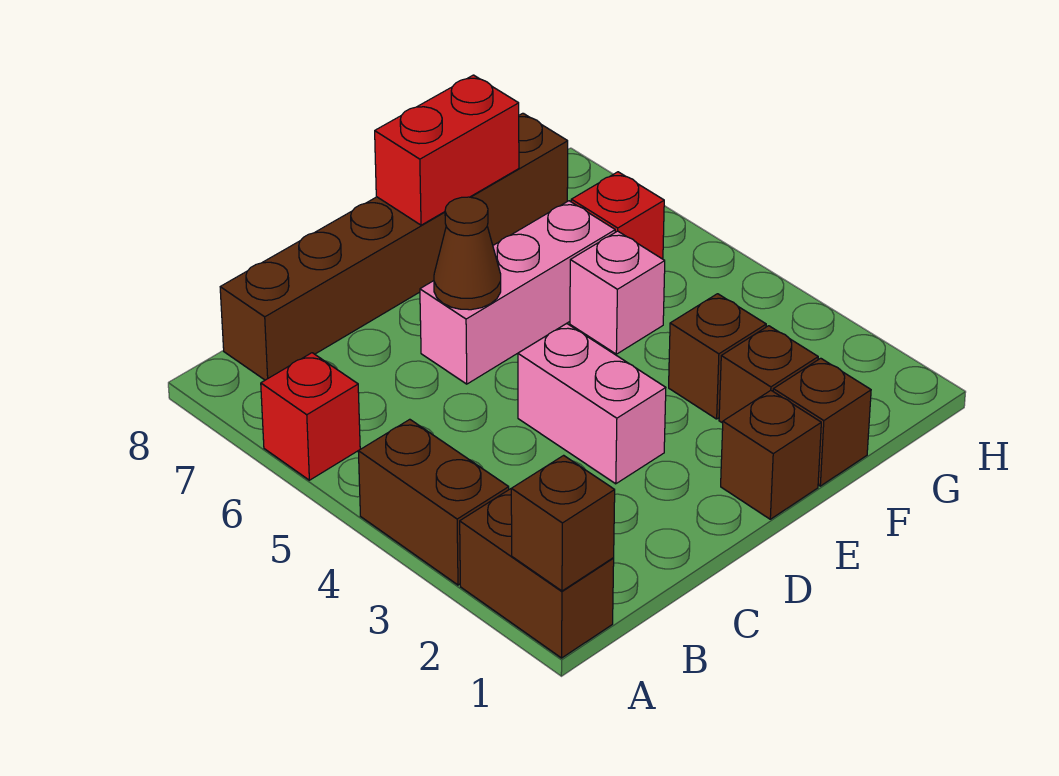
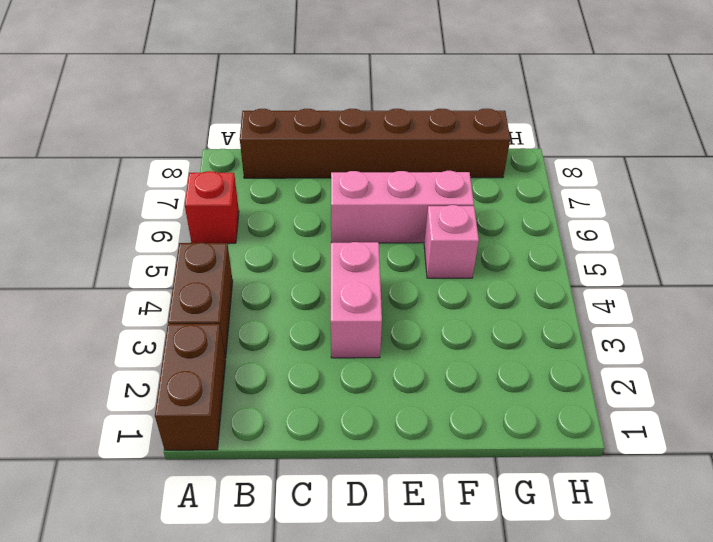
none -> brown brick E1 level 1
none -> brown brick F1 level 1
none -> brown brick F2 level 1

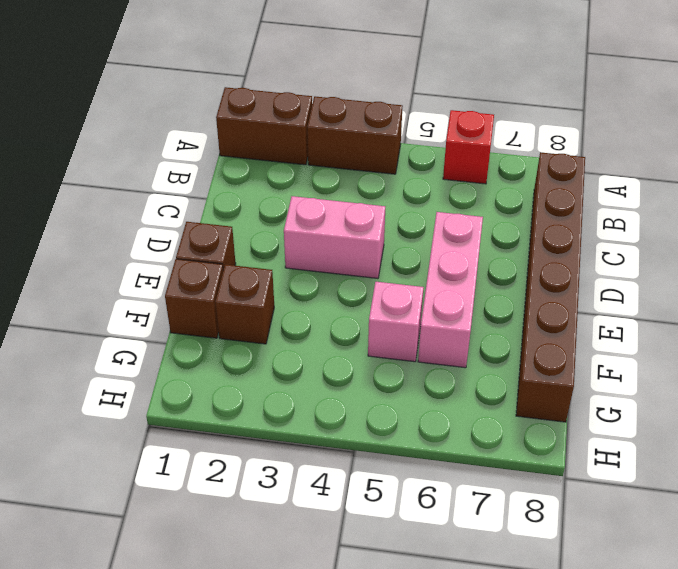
none -> brown brick F3 level 1
none -> red brick G6 level 1
none -> brown brick A1 level 2

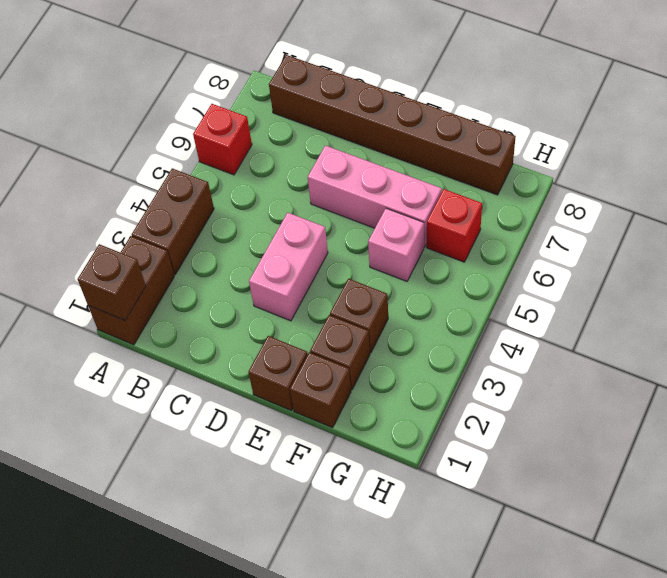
none -> brown cone D6 level 2
none -> red brick E8:F8 level 2

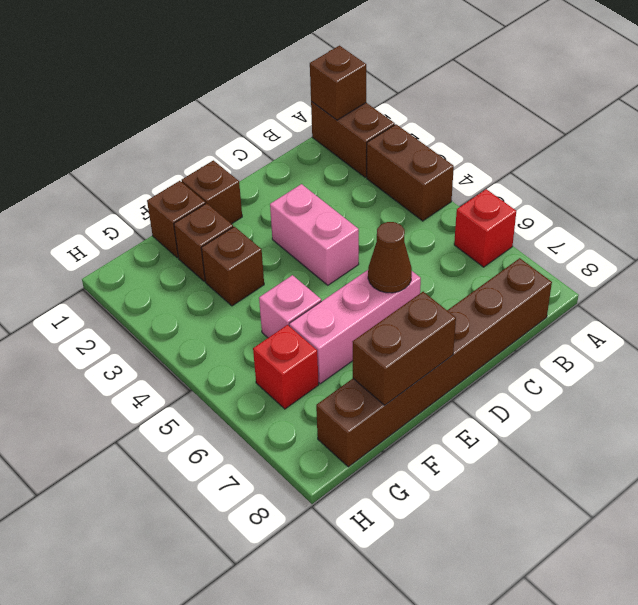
brown brick E8:F8 level 2 -> red brick E8:F8 level 2

